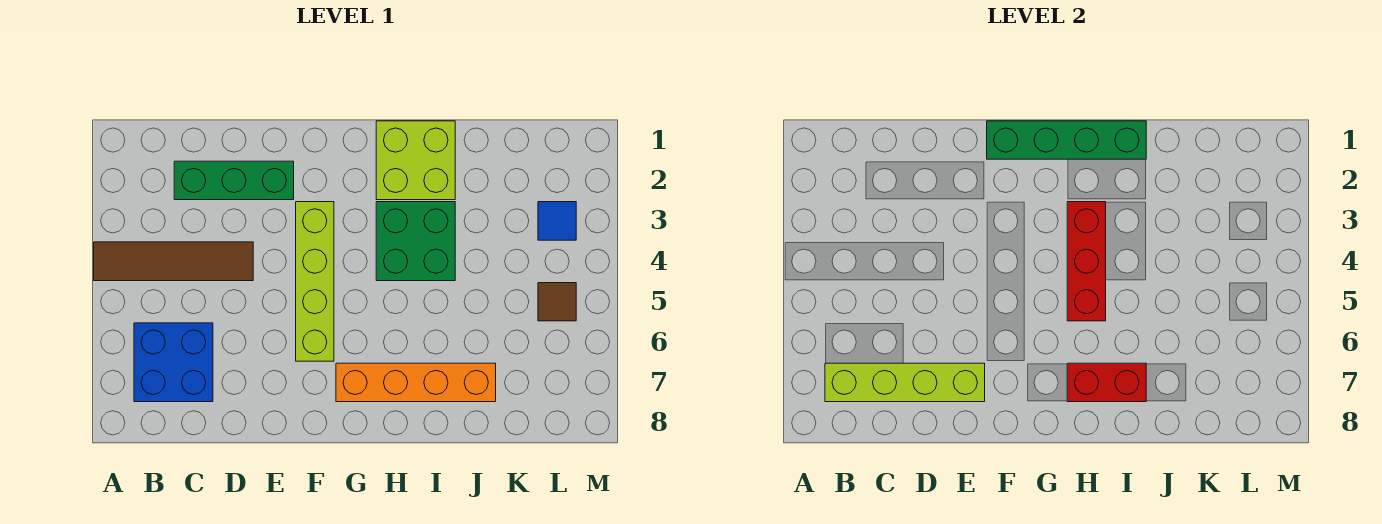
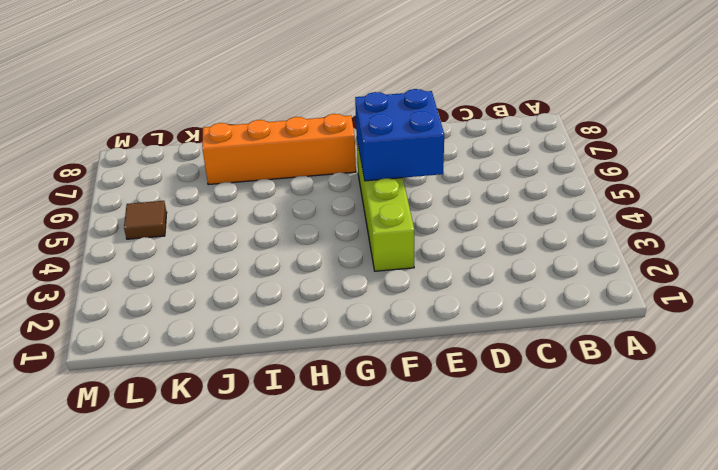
blue brick E5:F6 level 2 -> blue brick B6:C7 level 1
none -> brown tile A4:D4 level 1
none -> green brick C2:E2 level 1
none -> lime brick H1:I2 level 1

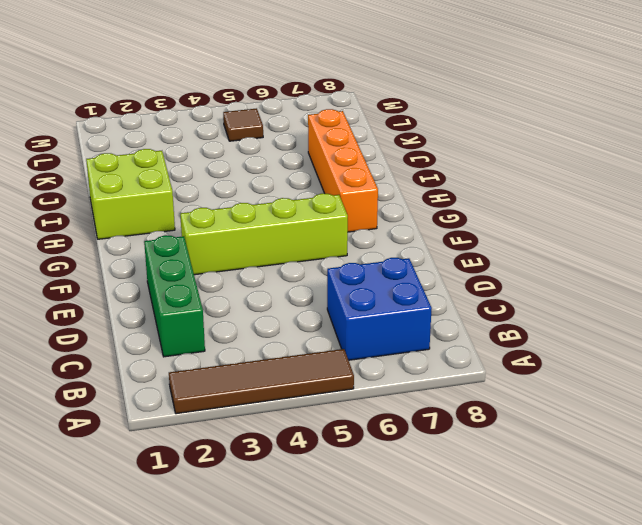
brown tile A2:A5 level 1 -> brown tile A4:D4 level 1
none -> green brick H3:I4 level 1
none -> blue tile L3 level 1
none -> lime brick B7:E7 level 2

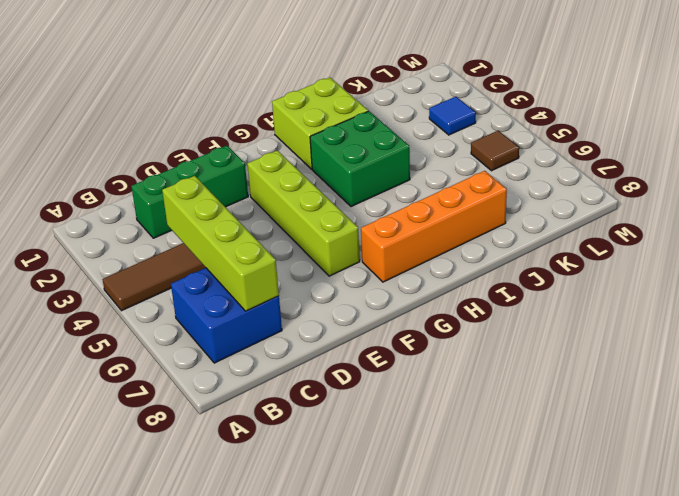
lime brick C4:C7 level 2 -> lime brick B7:E7 level 2
none -> green brick F1:I1 level 2
none -> red brick H3:H5 level 2
none -> red brick H7:I7 level 2

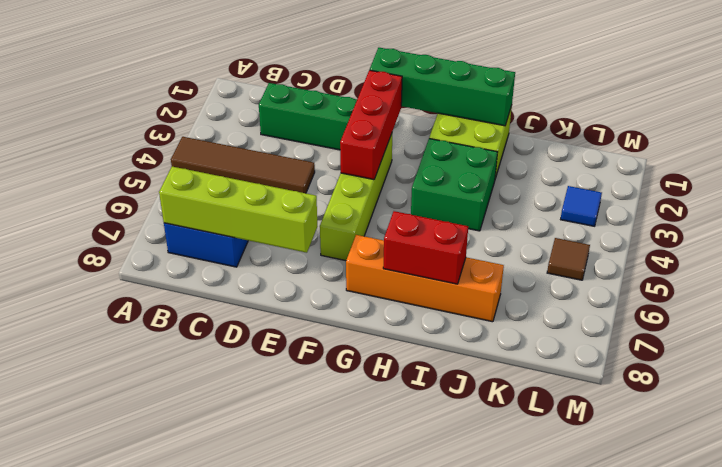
red brick F2:F4 level 2 -> red brick H3:H5 level 2

